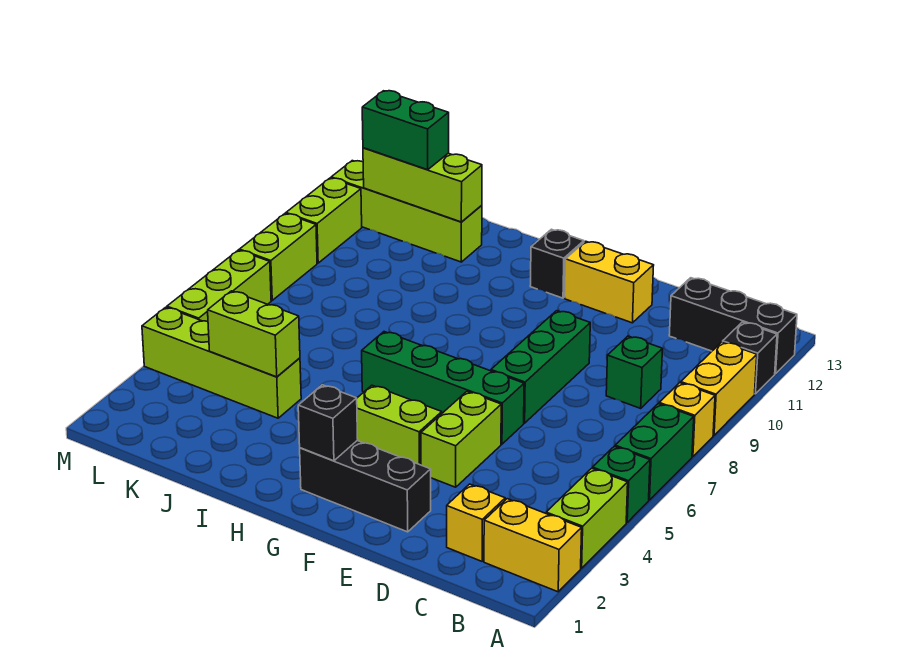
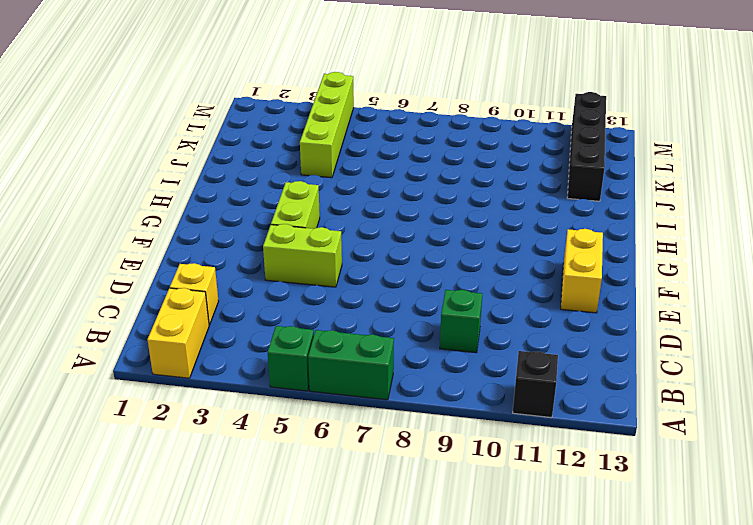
black brick J12:M12 level 1 -> lime brick J12:M12 level 1
none -> lime brick A3:A4 level 1
none -> yellow brick A8 level 1
none -> yellow brick A9:A10 level 1

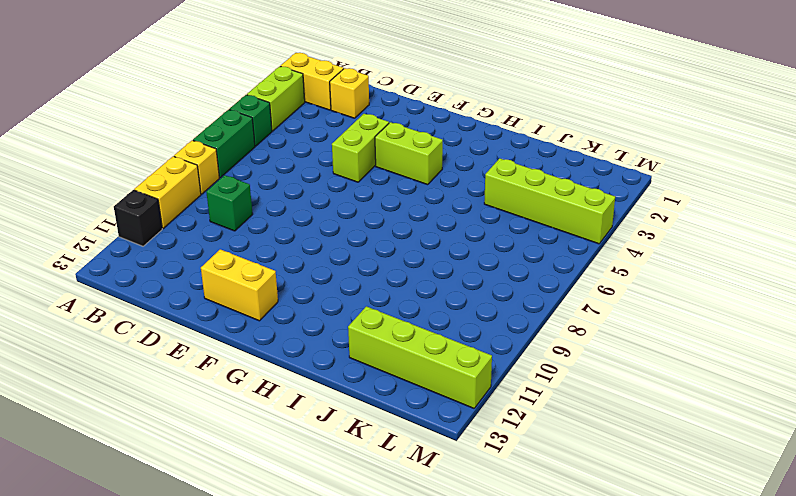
none -> black brick A12:C12 level 1
none -> black brick E2:G2 level 1
none -> green brick E6:H6 level 1

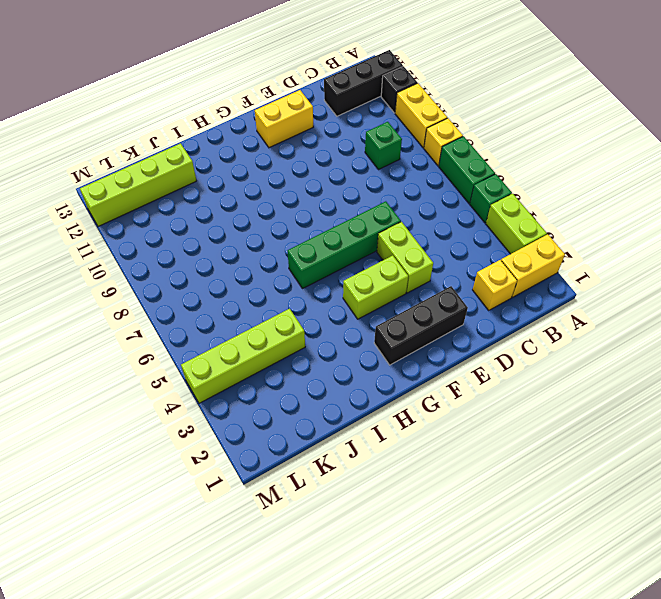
none -> green brick E7:E9 level 1
none -> black brick G12 level 1
none -> lime brick M5:M7 level 1

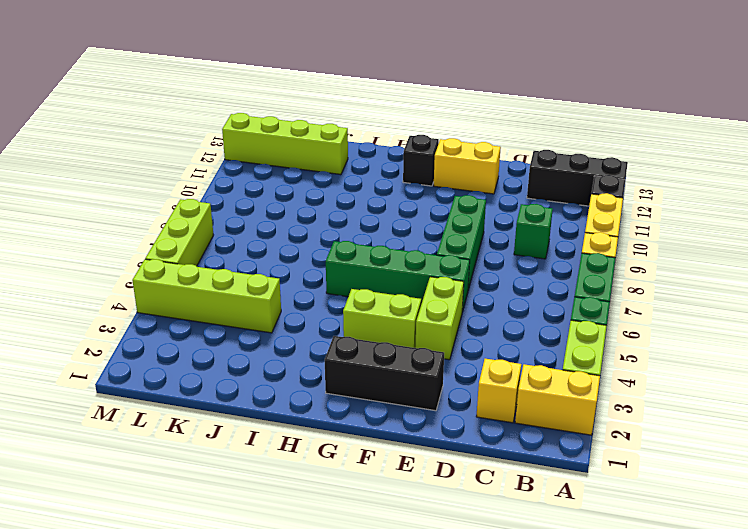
none -> lime brick M8:M9 level 1
none -> lime brick M10:M11 level 1
none -> black brick G2 level 2

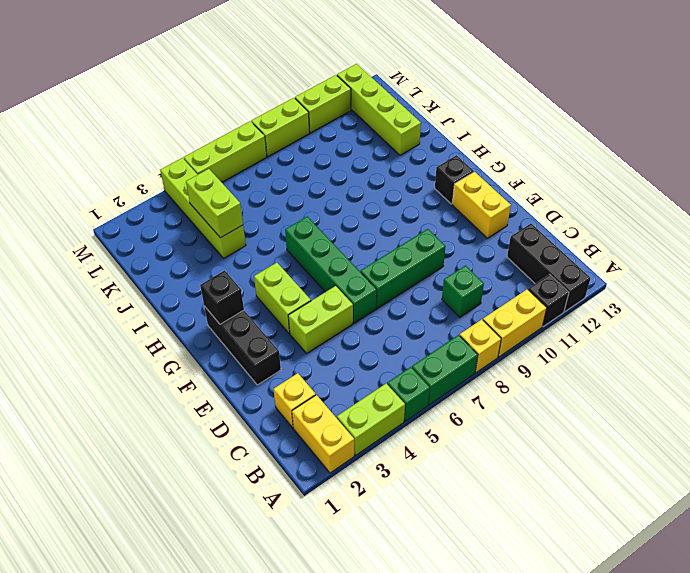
none -> lime brick J12:L12 level 2
none -> green brick K12:L12 level 3

